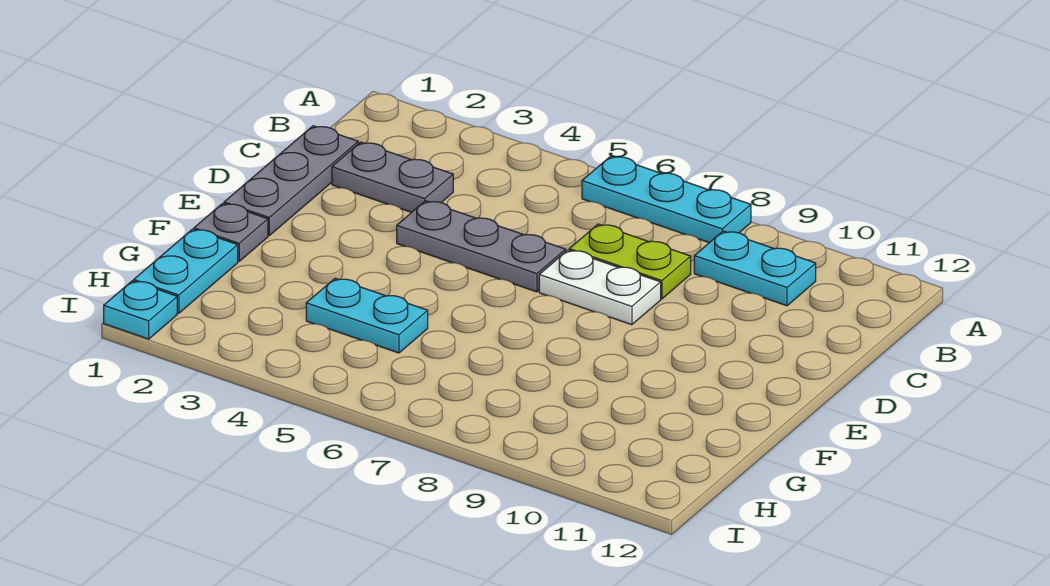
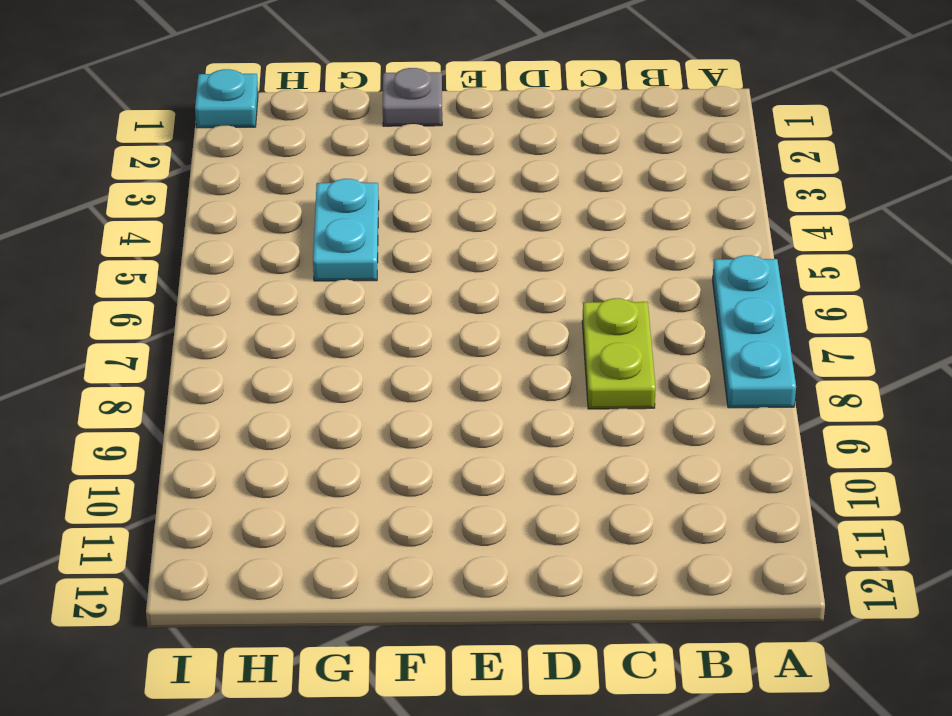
none -> cyan plate B9:B10 level 1
none -> grey plate C1:E1 level 1

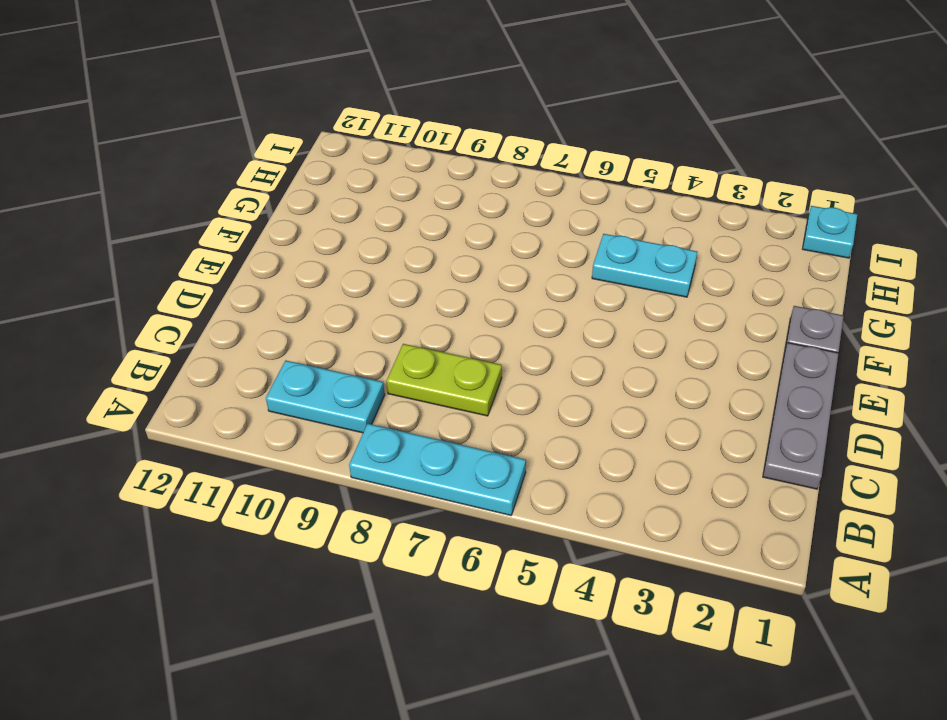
none -> grey plate C2:C3 level 1
none -> grey plate D4:D6 level 1

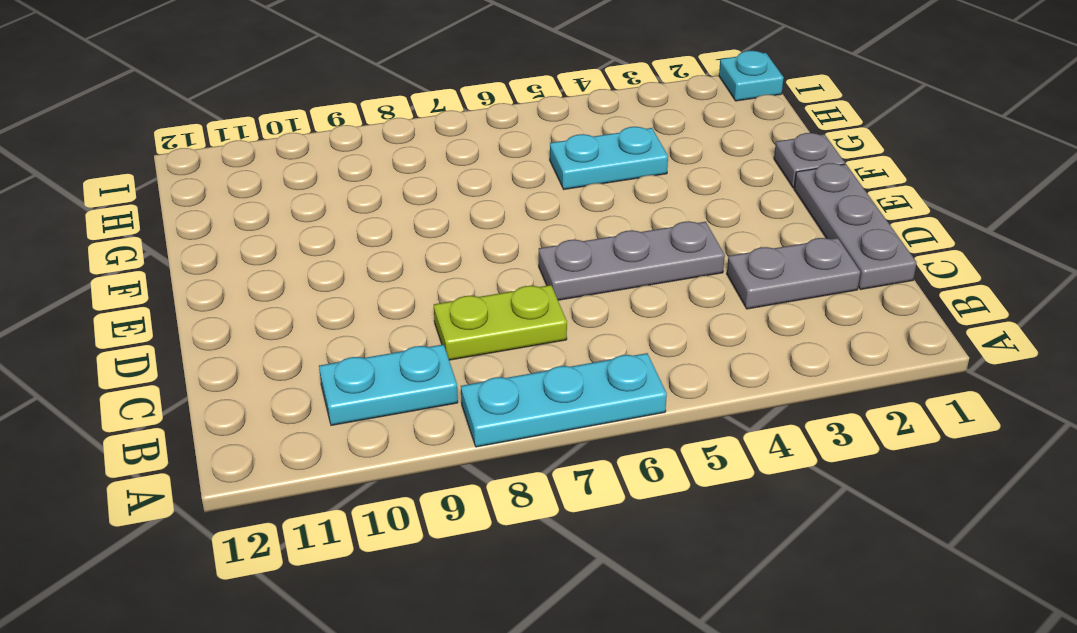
none -> white plate D7:D8 level 1
none -> cyan plate G1:H1 level 1

